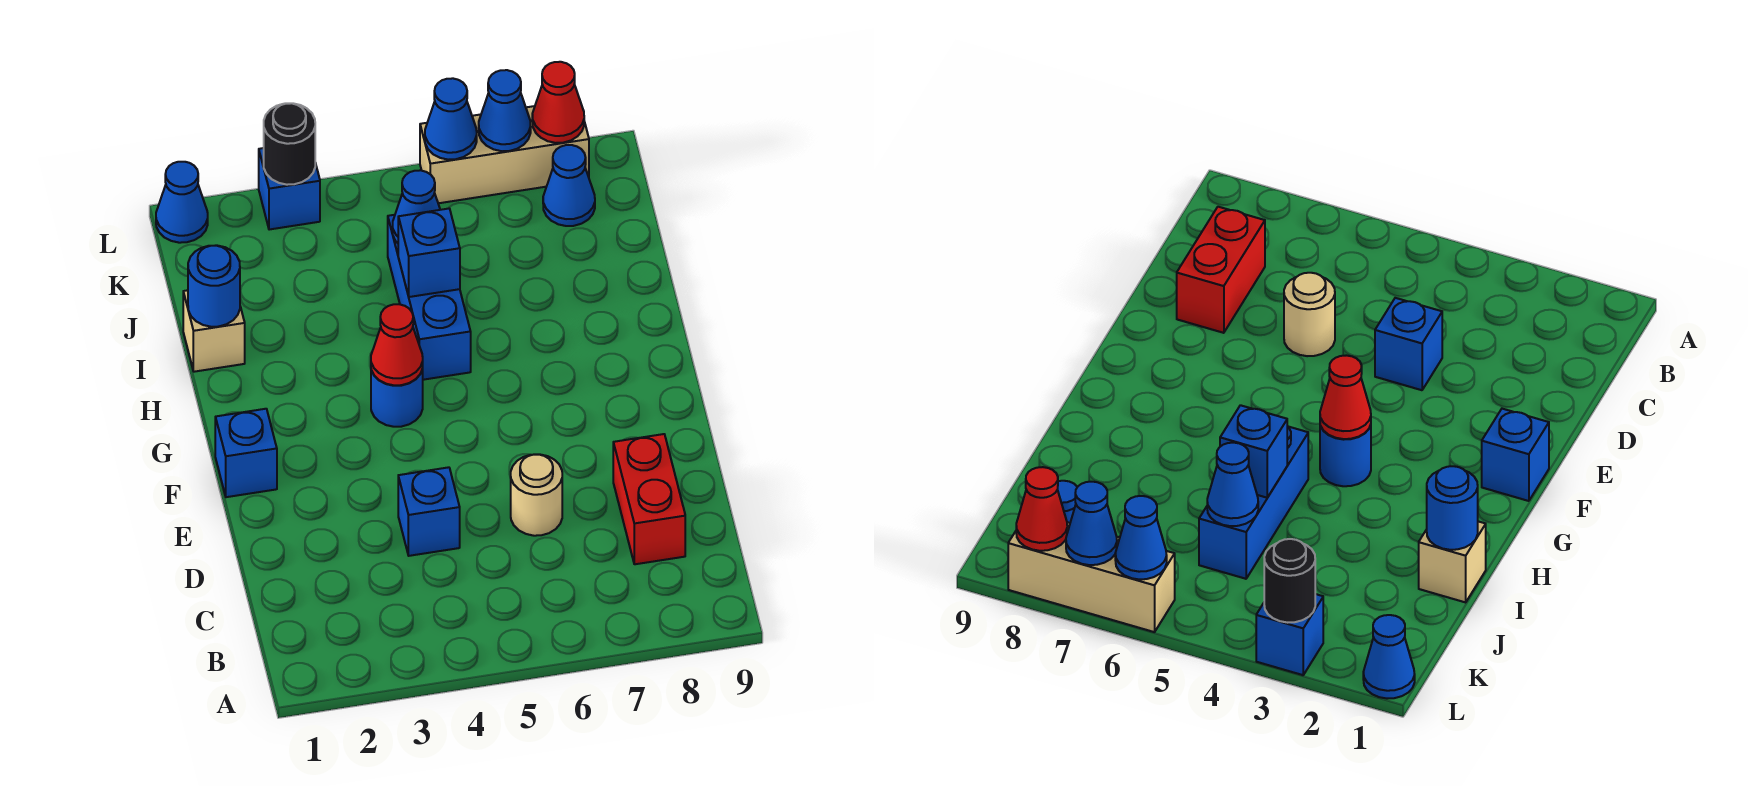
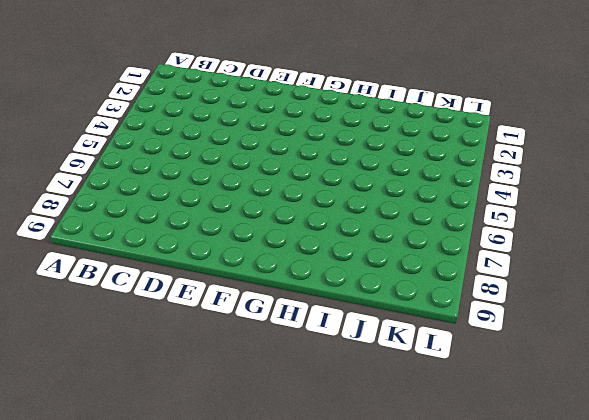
none -> red brick C8:D8 level 1
none -> blue brick D4 level 1
none -> tan round brick D6 level 1

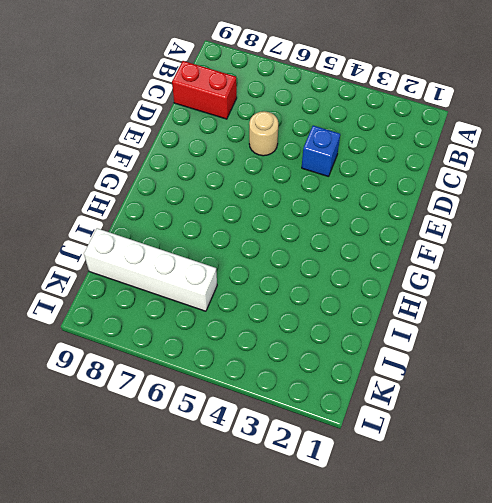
red brick C8:C9 level 1 -> red brick C8:D8 level 1
white brick J6:J9 level 1 -> none
none -> blue brick F1 level 1
none -> blue round brick G4 level 1
none -> blue brick H5:J5 level 1

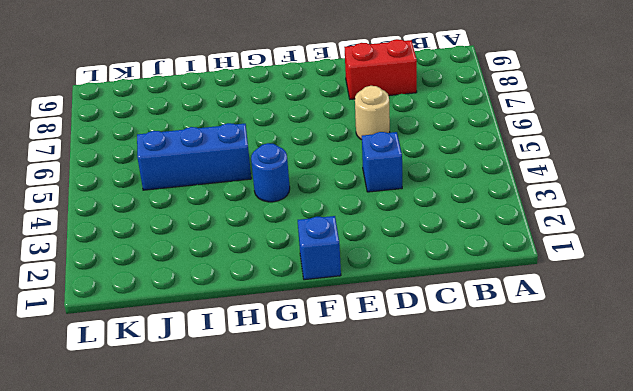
none -> tan brick I1 level 1
none -> blue cone K8 level 1
none -> blue cone L1 level 1

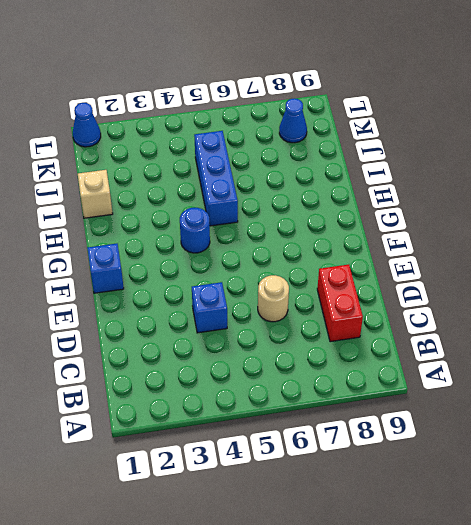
none -> blue brick L3 level 1
none -> tan brick L6:L8 level 1
none -> red cone G4 level 2

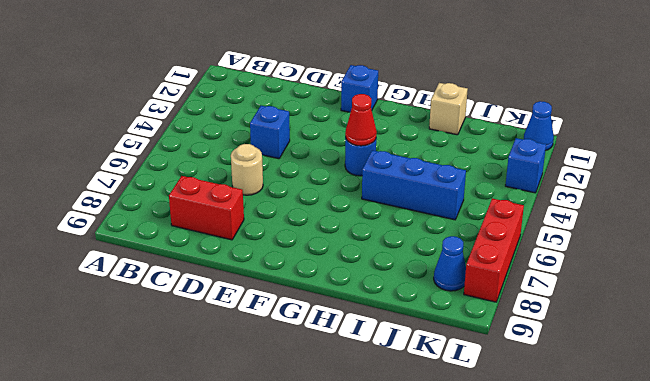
red brick L6:L8 level 1 -> tan brick L6:L8 level 1
none -> blue round brick I1 level 2
none -> blue brick I5 level 2
none -> blue cone J5 level 2

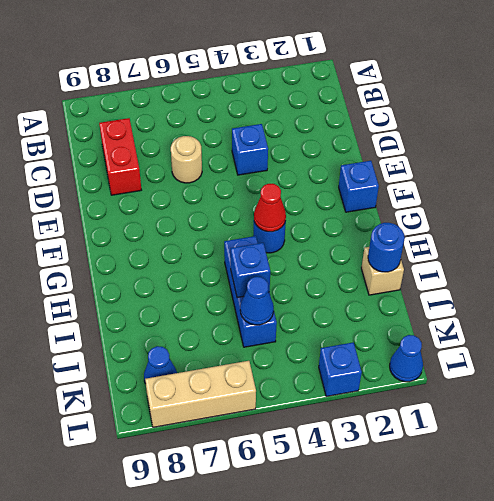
none -> black round brick L3 level 2
none -> blue cone L6 level 2
none -> blue cone L7 level 2

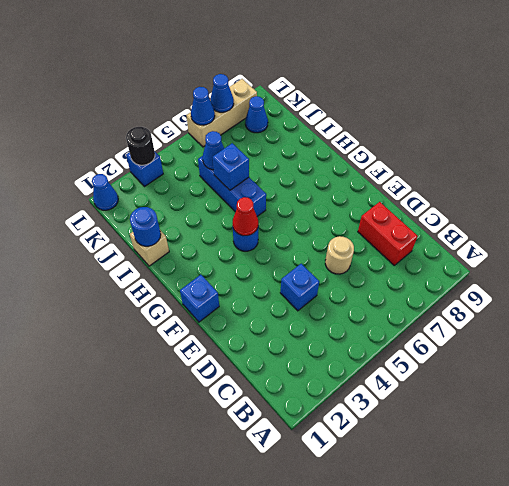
none -> red cone L8 level 2

